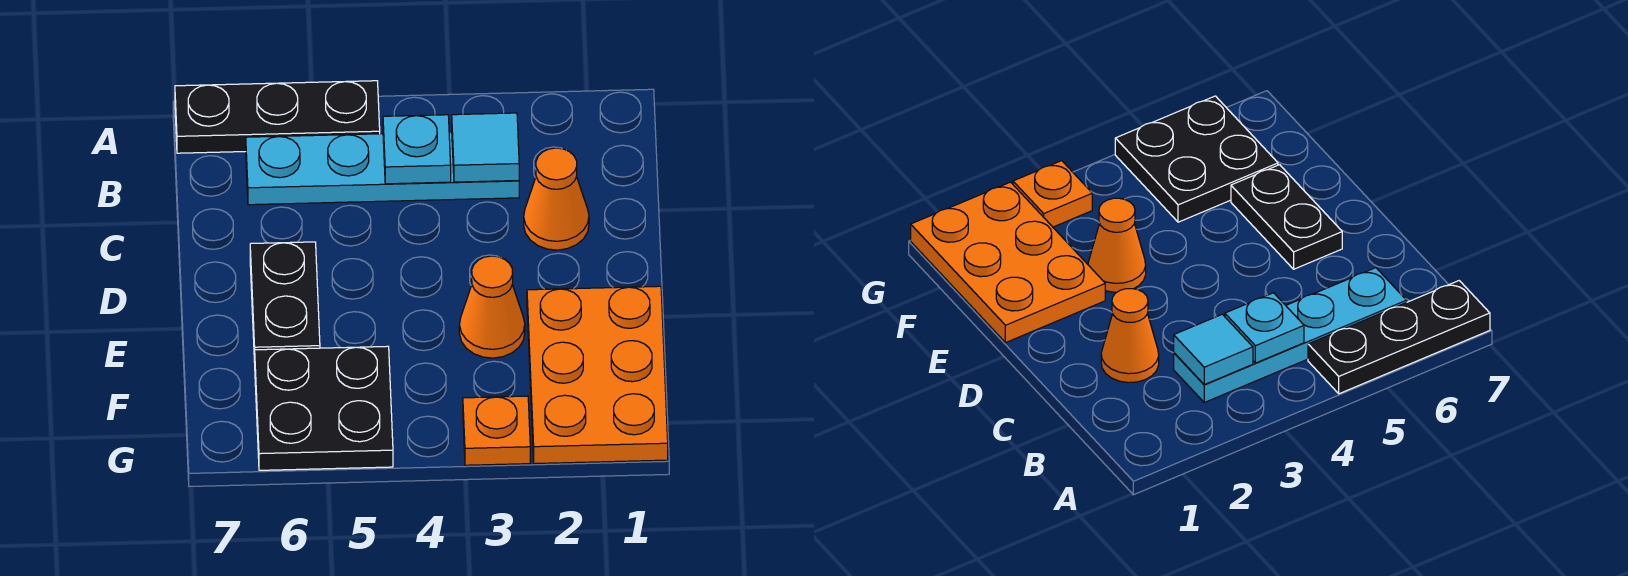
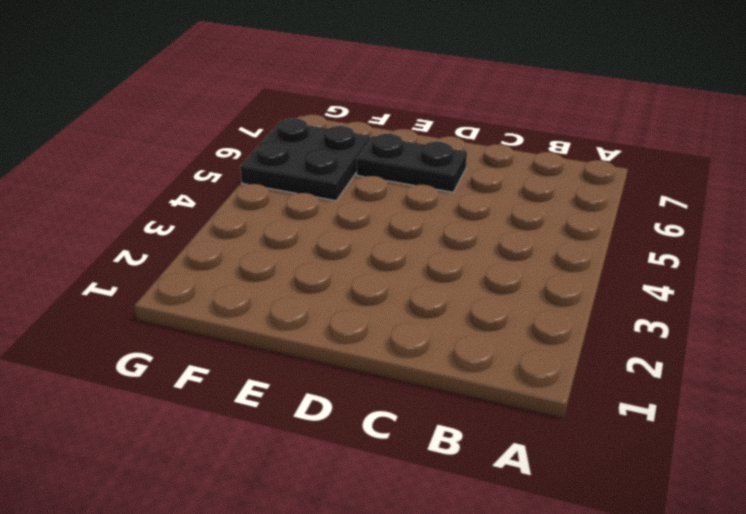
none -> black plate A5:A7 level 1
none -> cyan plate B3:B6 level 1

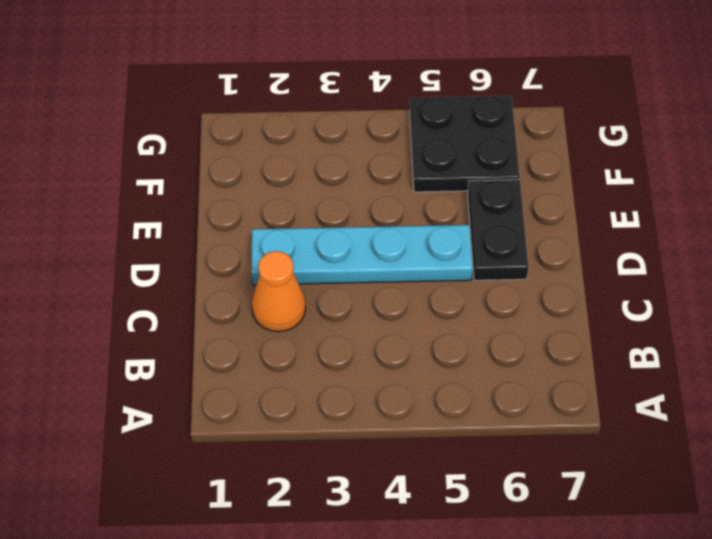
cyan plate D2:D5 level 1 -> cyan plate B3:B6 level 1
none -> black plate A5:A7 level 1
none -> orange plate E1:G2 level 1

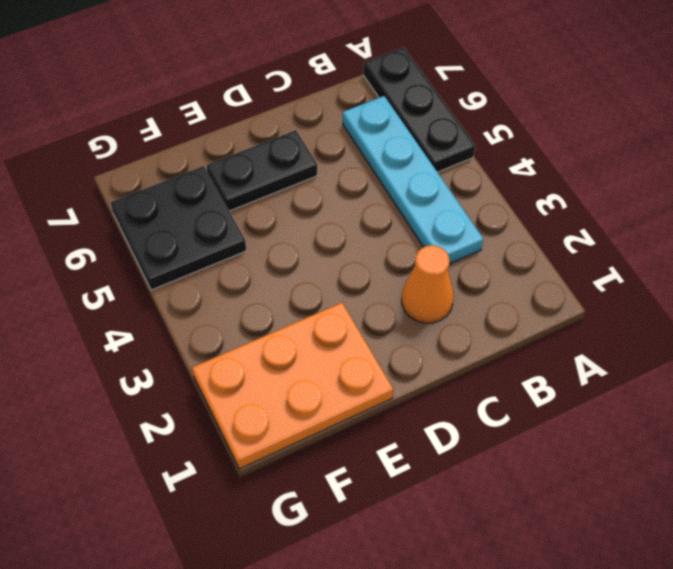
none -> orange cone E3 level 1
none -> orange plate G3 level 1

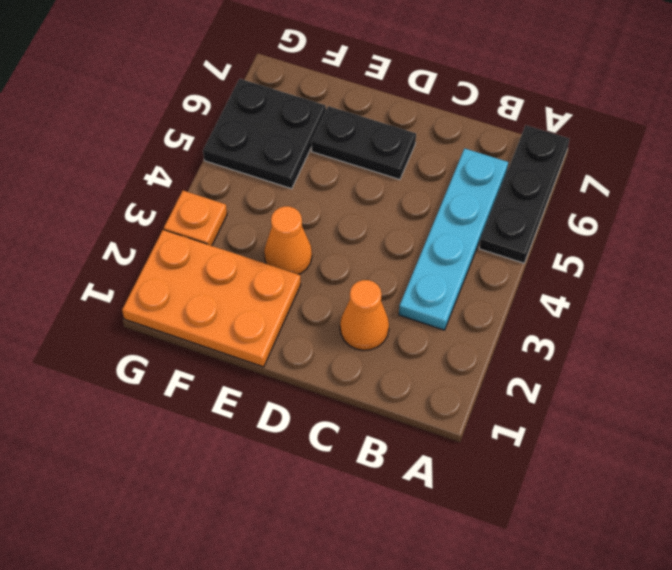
none -> cyan tile B3 level 2
none -> cyan plate B4 level 2

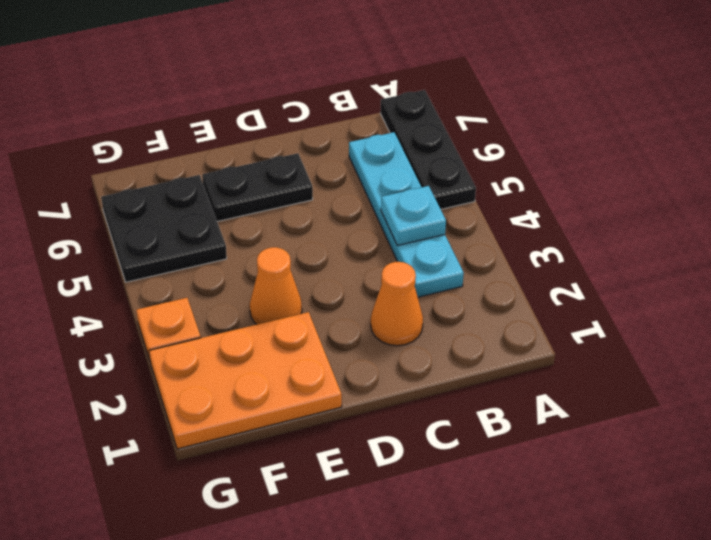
none -> cyan tile B3 level 2

